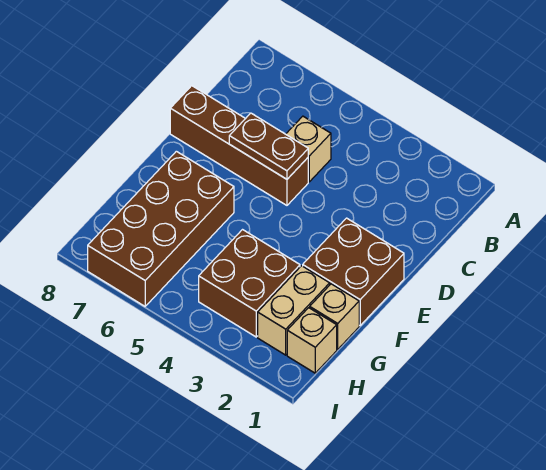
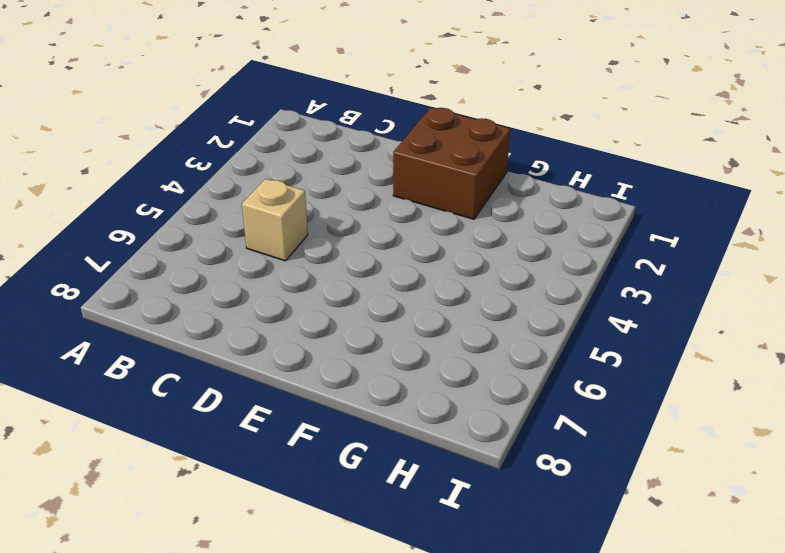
none -> brown brick D5:D8 level 1
none -> brown brick F6:I7 level 1

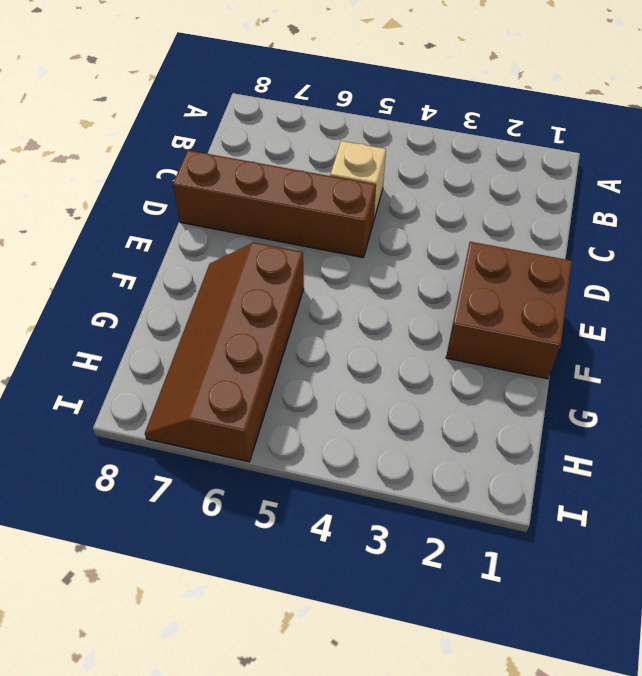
brown slope F6:I7 level 1 top 6 -> brown brick F6:I7 level 1
none -> tan brick G1 level 1
none -> tan brick G2:H2 level 1

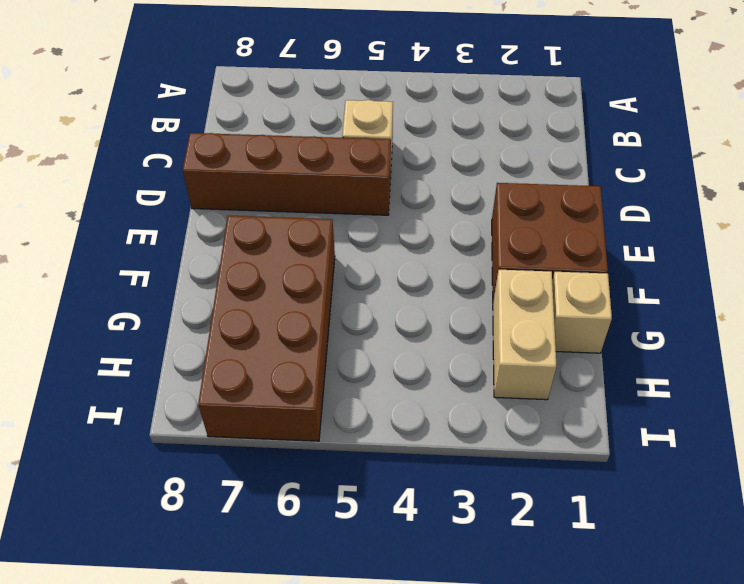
none -> brown brick G3:H4 level 1
none -> tan brick H1 level 1

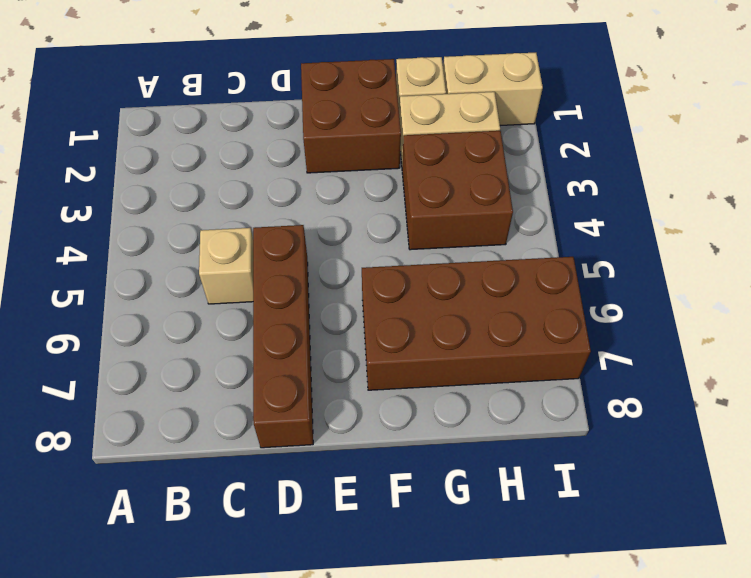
tan brick H1:I1 level 1 -> tan brick H1 level 1
none -> brown plate D5:D6 level 2

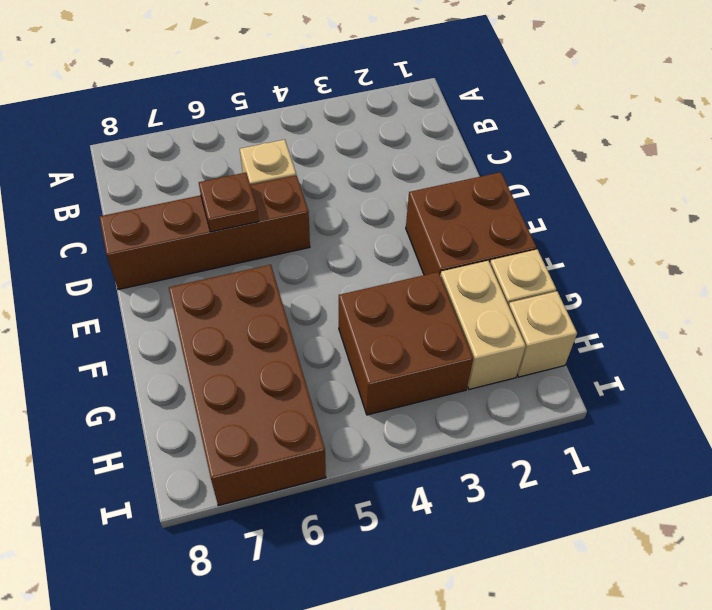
brown plate D6 level 2 -> brown plate D5:D6 level 2

